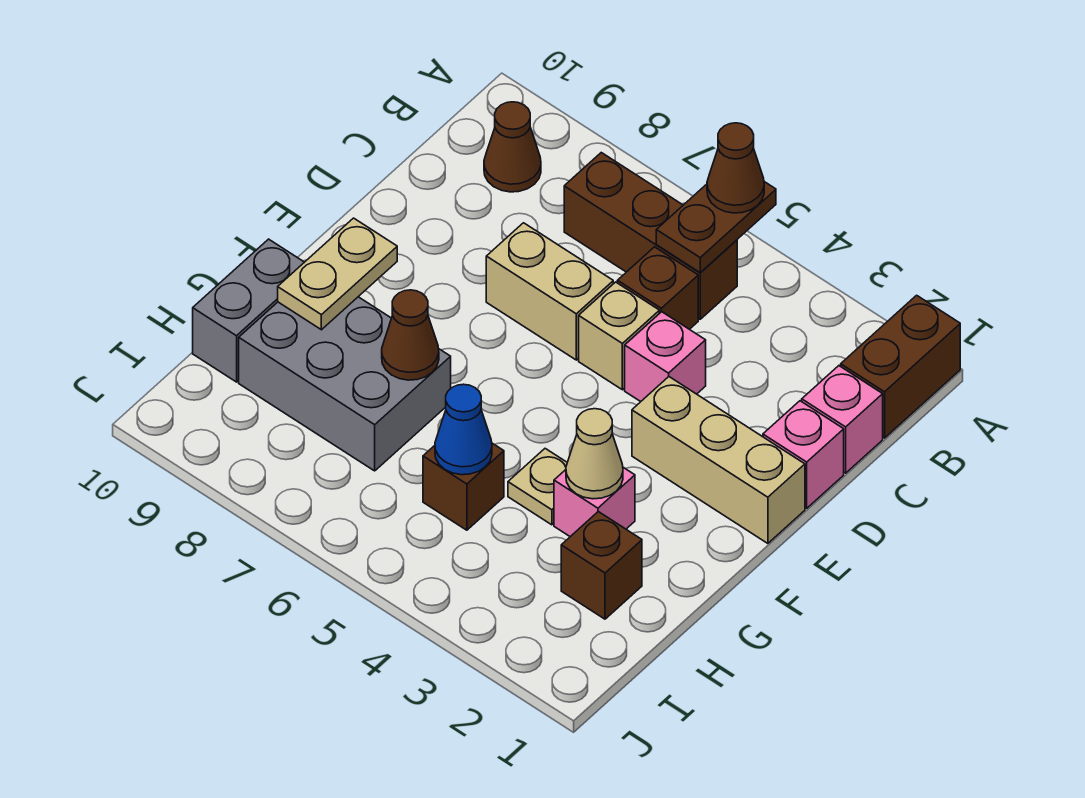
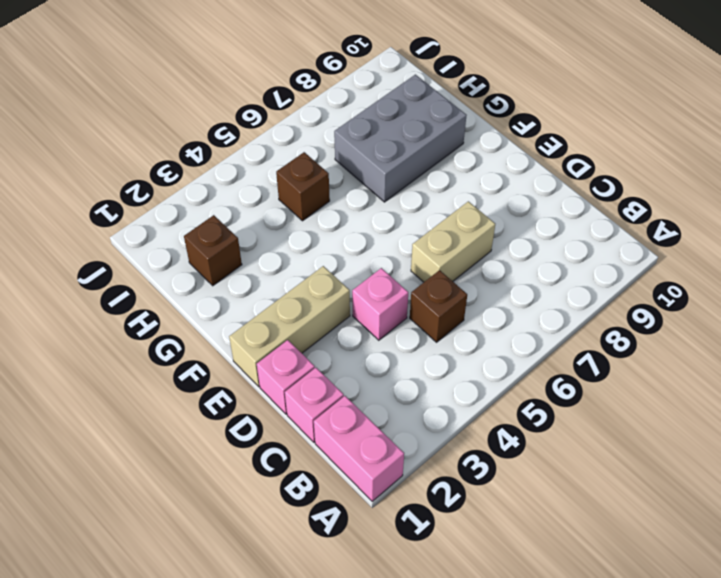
pink brick A1:B1 level 1 -> brown brick A1:B1 level 1
none -> brown brick B5:B7 level 1
none -> brown cone B9 level 1
none -> tan brick D5 level 1

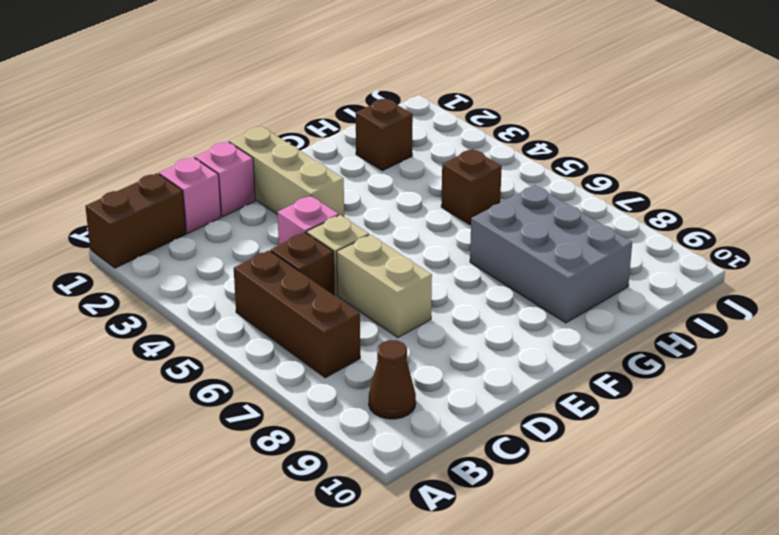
none -> pink brick G3 level 1
none -> tan plate G4 level 1
none -> grey brick G10:H10 level 1

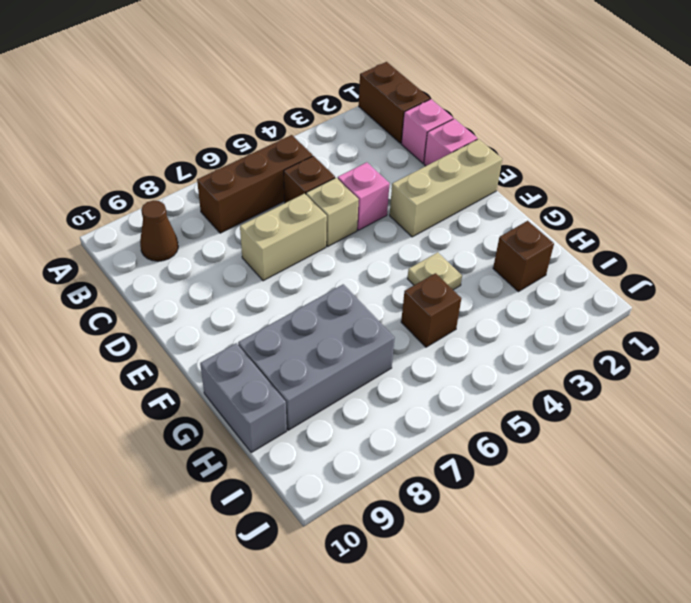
none -> pink brick G3 level 1
none -> brown plate A5:B5 level 2
none -> tan plate F9:G9 level 2

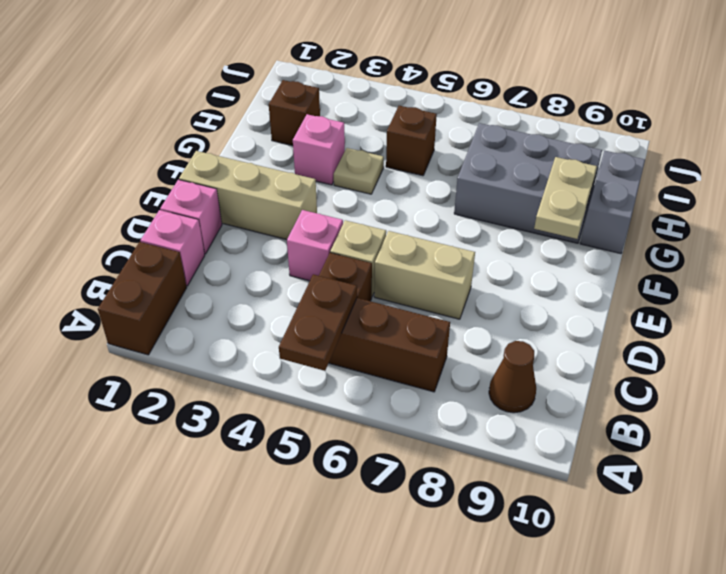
none -> tan cone G3 level 2
none -> brown cone G7 level 2
none -> blue cone H5 level 2

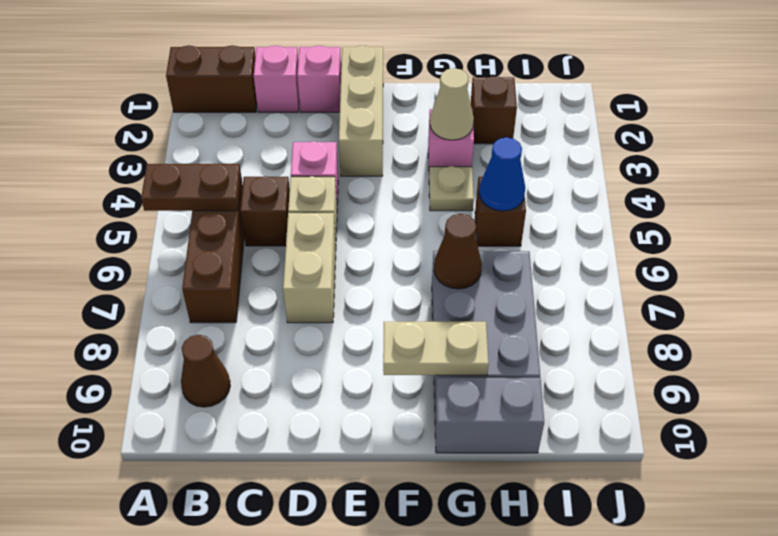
none -> brown cone A5 level 3

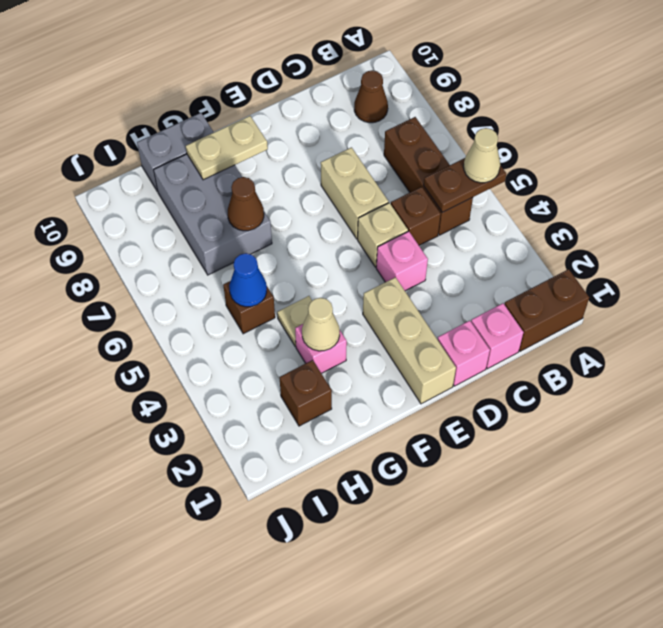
tan cone A5 level 3 -> brown cone A5 level 3

